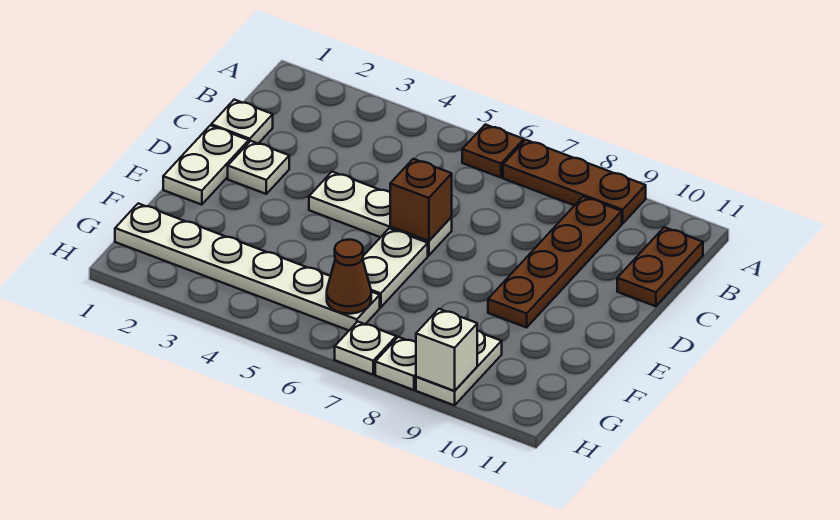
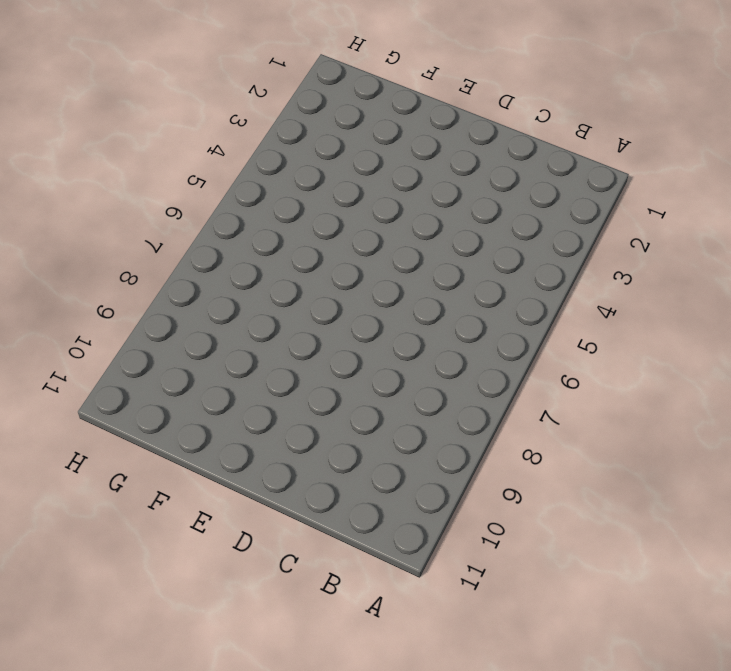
none -> brown plate A6 level 1
none -> brown plate A7:A9 level 1
none -> brown plate B9:E9 level 1

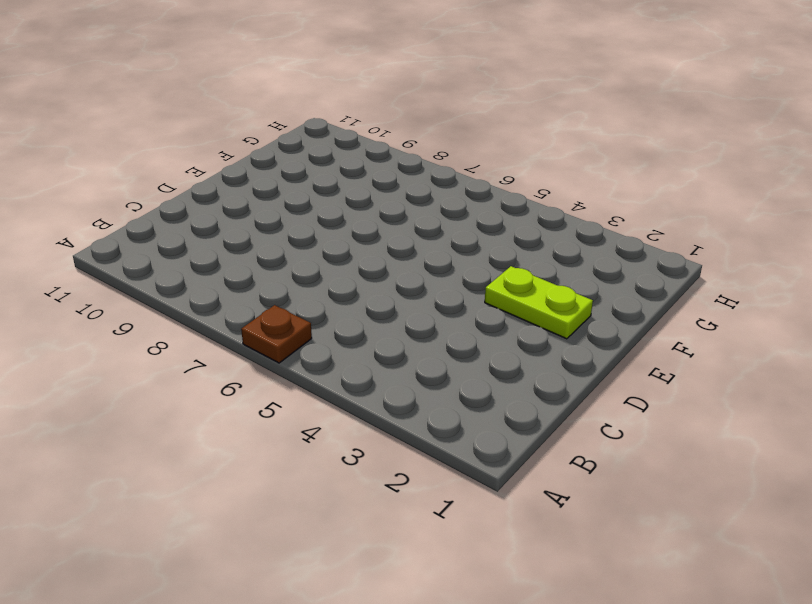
lime plate E2:E3 level 1 -> none
none -> brown plate A7:A9 level 1
none -> brown plate B9:E9 level 1
none -> brown plate B11:C11 level 1

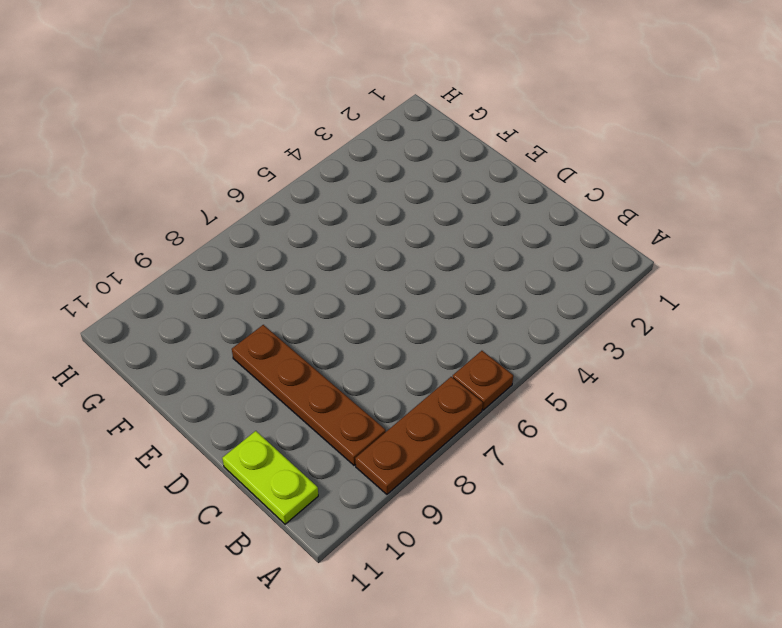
lime plate B11:C11 level 1 -> brown plate B11:C11 level 1
none -> white plate C1 level 1
none -> white plate D1:E1 level 1
none -> white plate D2 level 1

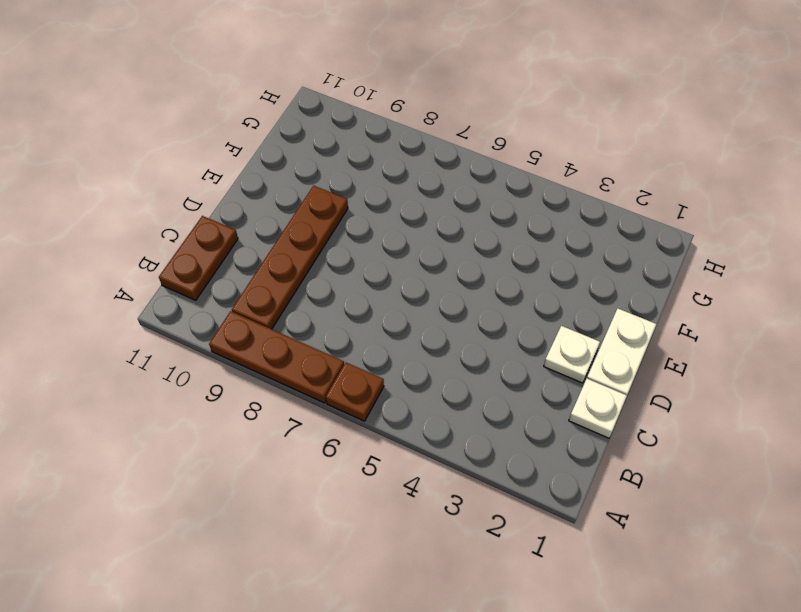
none -> white plate D4:D6 level 1
none -> white plate E6:F6 level 1
none -> white plate G1:G6 level 1

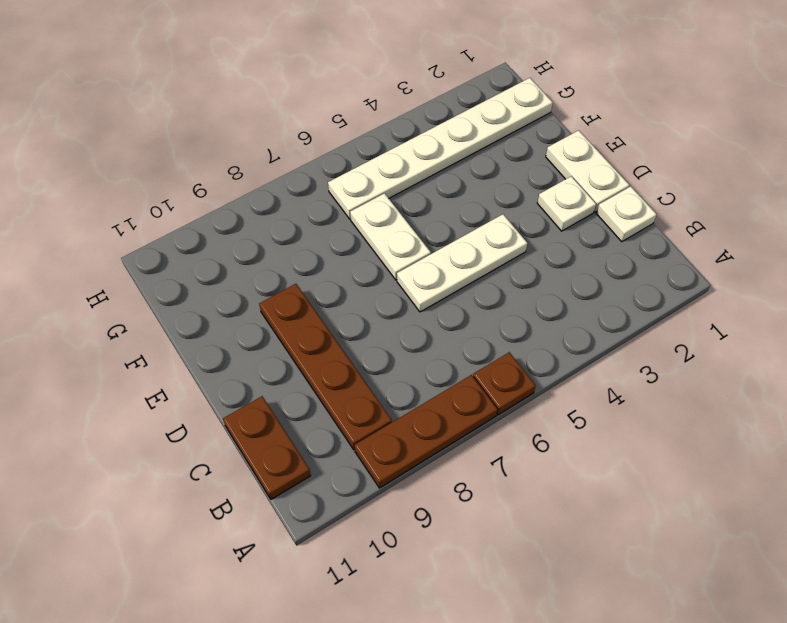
none -> white plate G9:H9 level 1
none -> white plate H7 level 1
none -> white plate H8 level 1

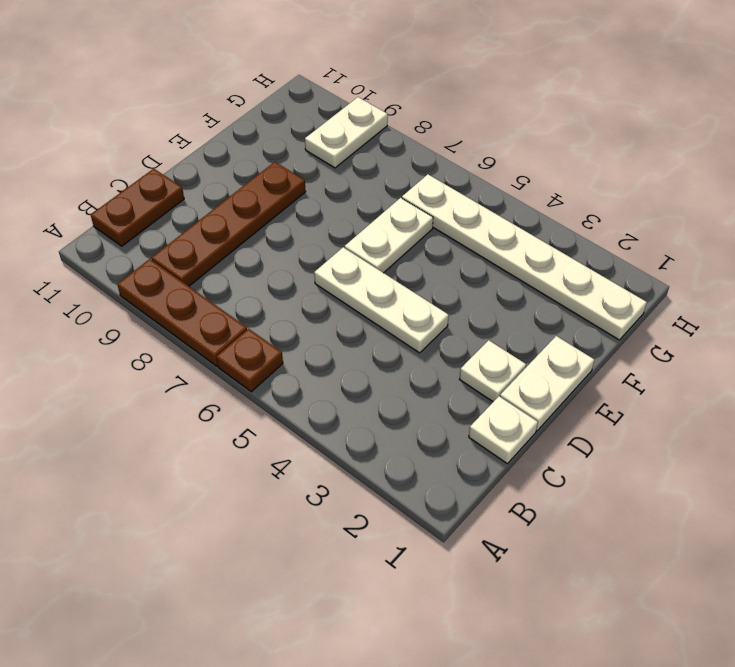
none -> white plate H7 level 1
none -> white plate H8 level 1
none -> brown brick D6 level 2

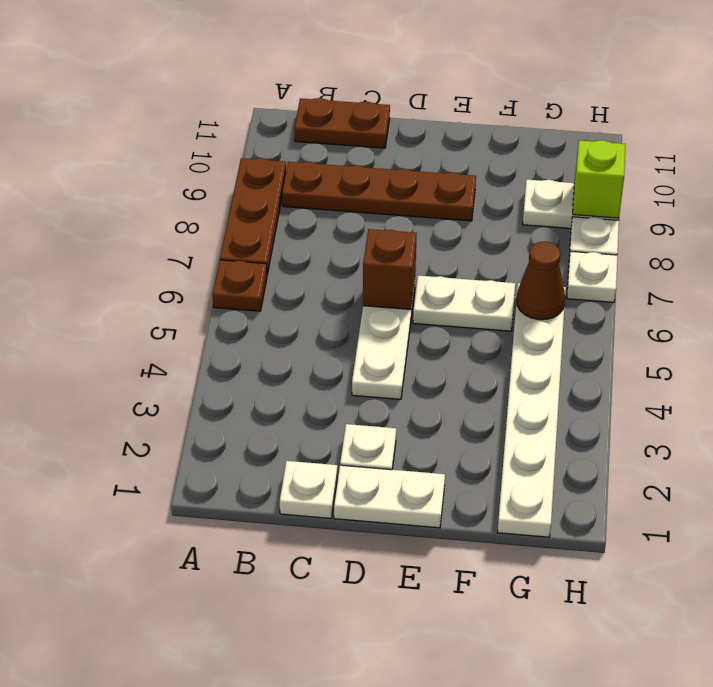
lime brick H9 level 2 -> white brick H9 level 2

